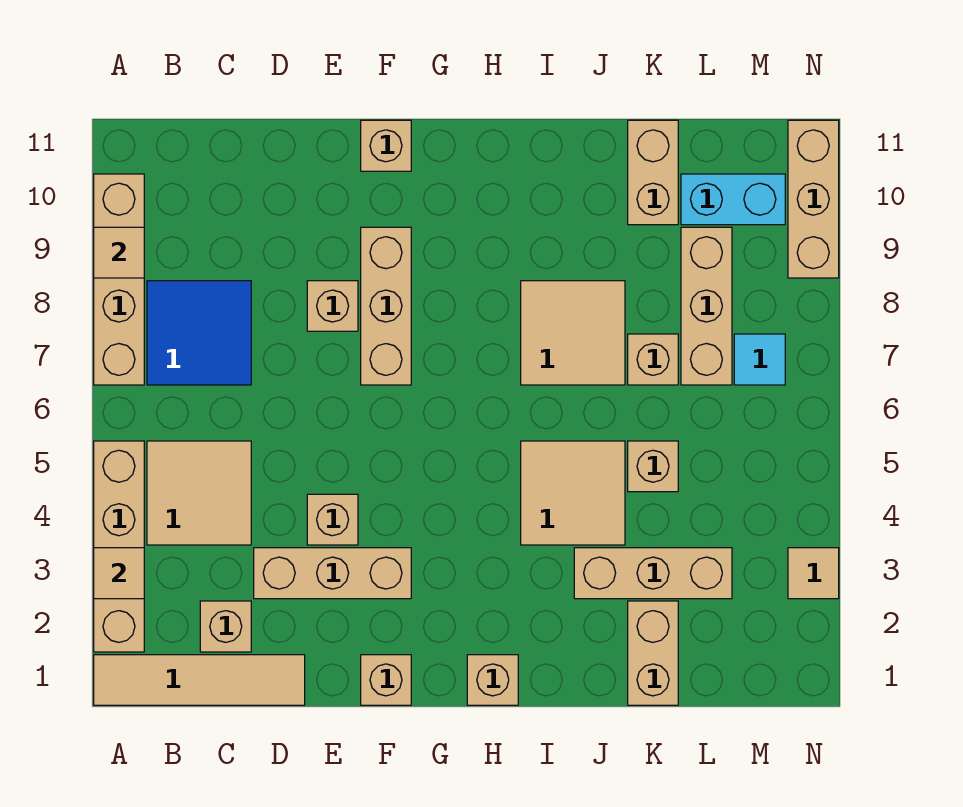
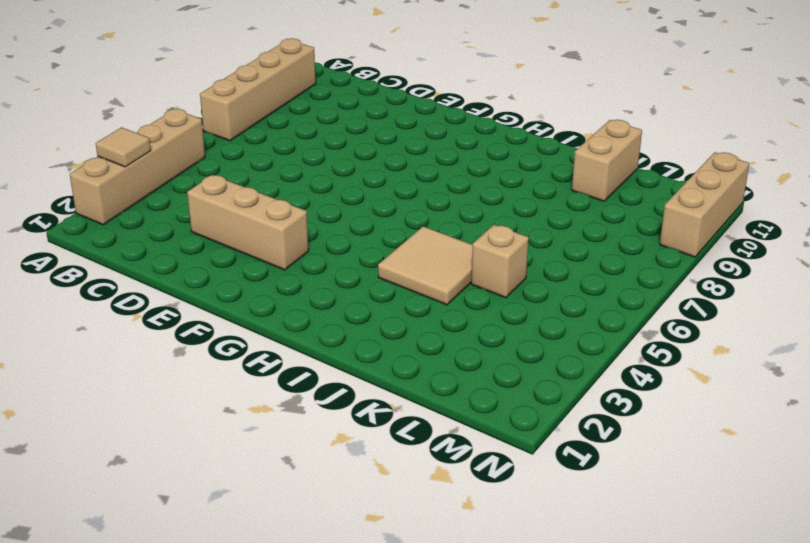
none -> tan tile A1:D1 level 1
none -> tan tile B4:C5 level 1
none -> blue tile B7:C8 level 1

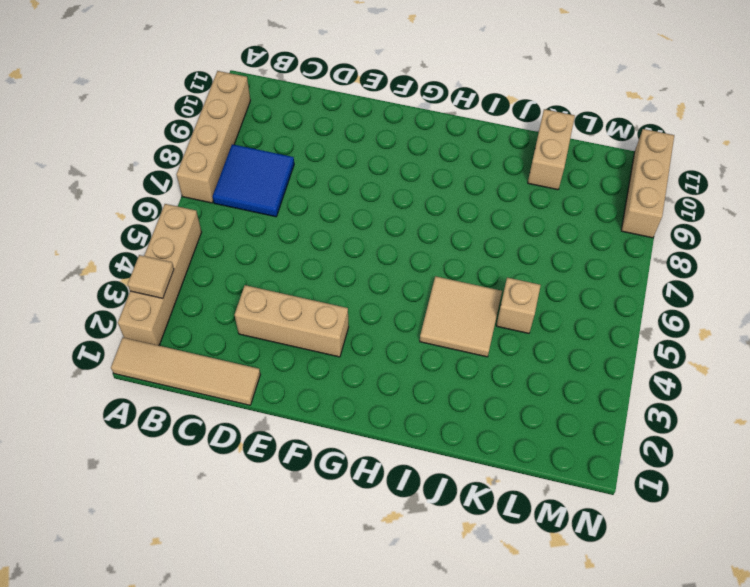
none -> tan tile B4:C5 level 1
none -> tan brick C2 level 1
none -> tan brick E4 level 1

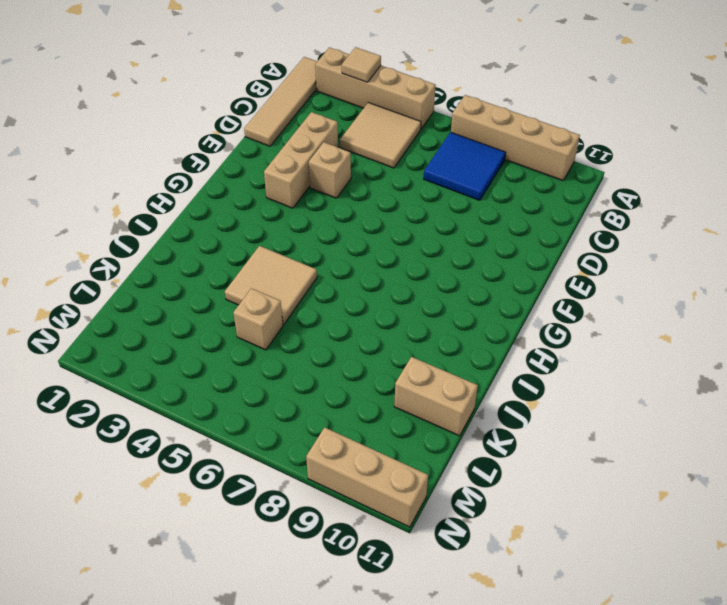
none -> tan brick C2 level 1
none -> tan brick E8 level 1
none -> tan brick F1 level 1

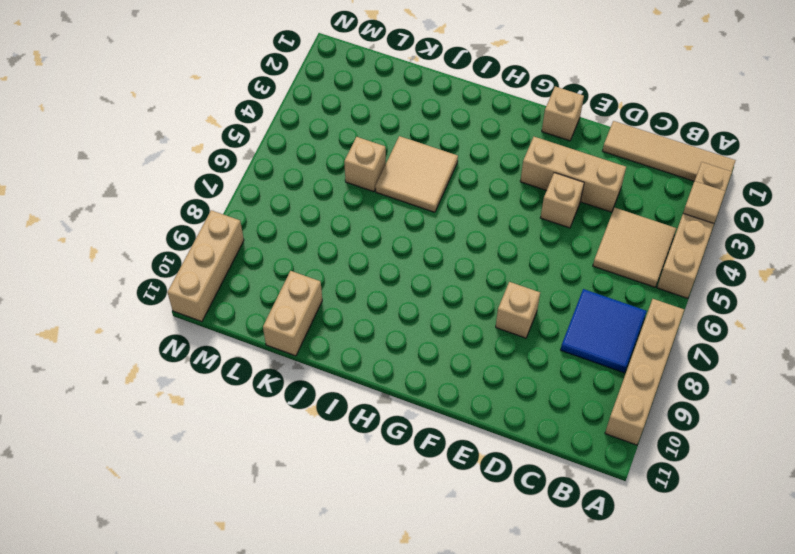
none -> tan brick C2 level 1
none -> tan brick F7:F9 level 1
none -> tan brick F11 level 1

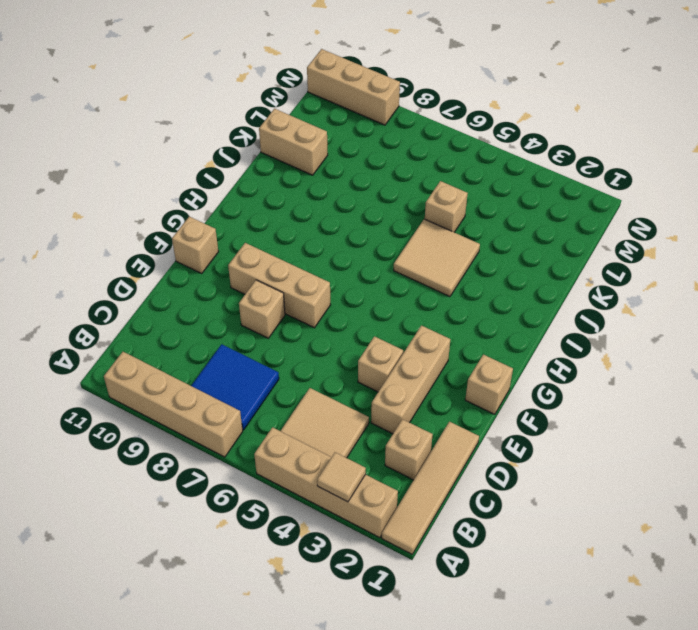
none -> tan brick H1 level 1
none -> tan tile I7:J8 level 1
none -> tan brick J3:L3 level 1

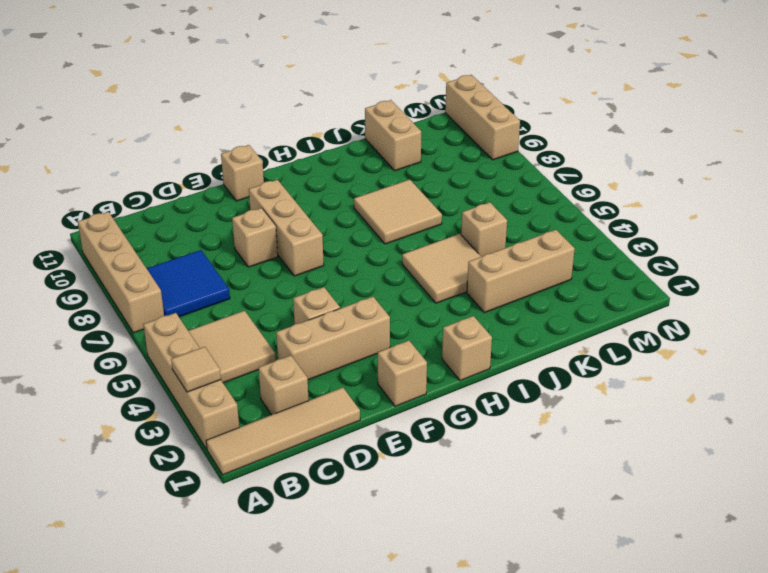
none -> tan brick K1:K2 level 1
none -> tan brick K7 level 1
none -> tan brick L7:L9 level 1

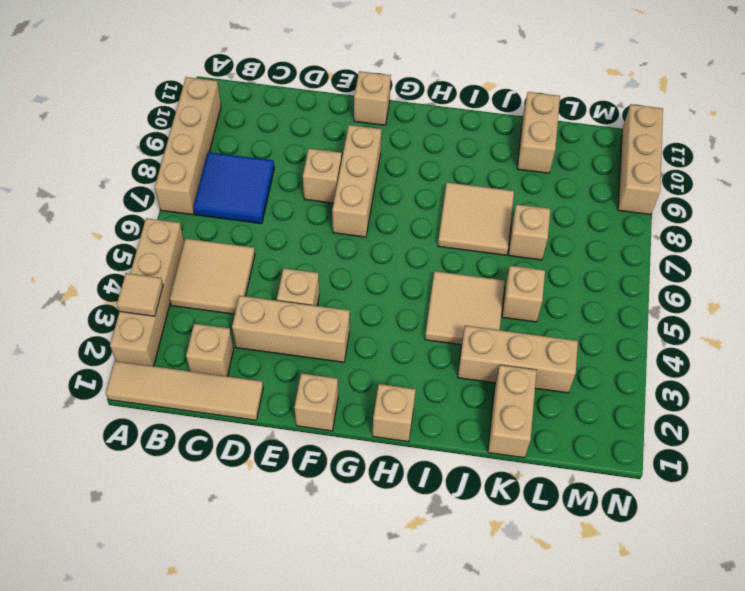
none -> tan brick L7:L9 level 1
none -> cyan brick L10:M10 level 1
none -> cyan tile M7 level 1

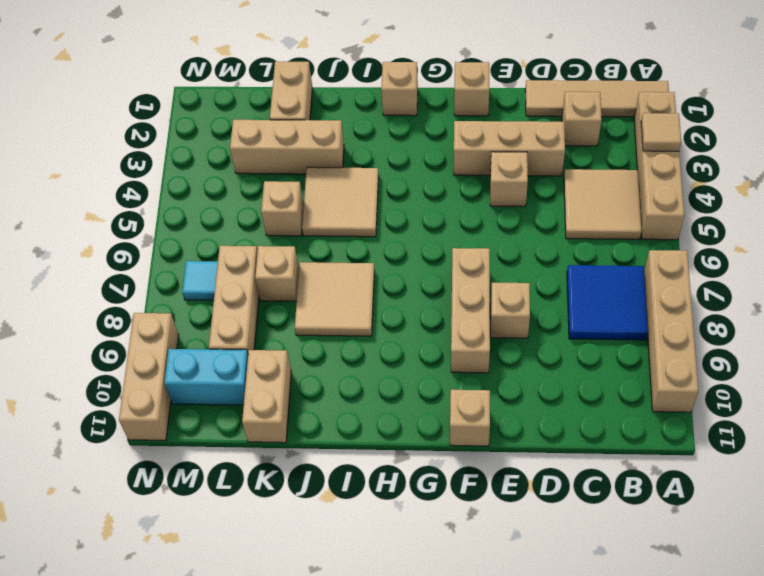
none -> tan tile N3 level 1
none -> tan tile A9 level 2

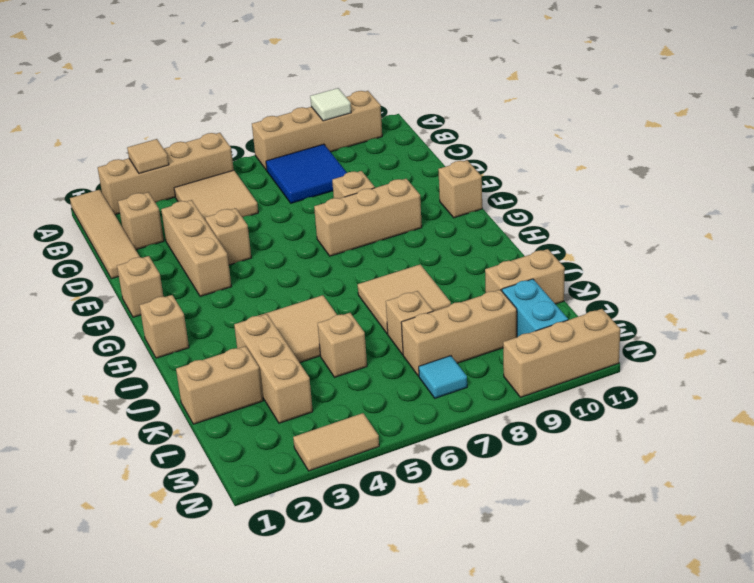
white tile A9 level 2 -> tan tile A9 level 2
tan tile N3:N4 level 1 -> tan tile N3 level 1

